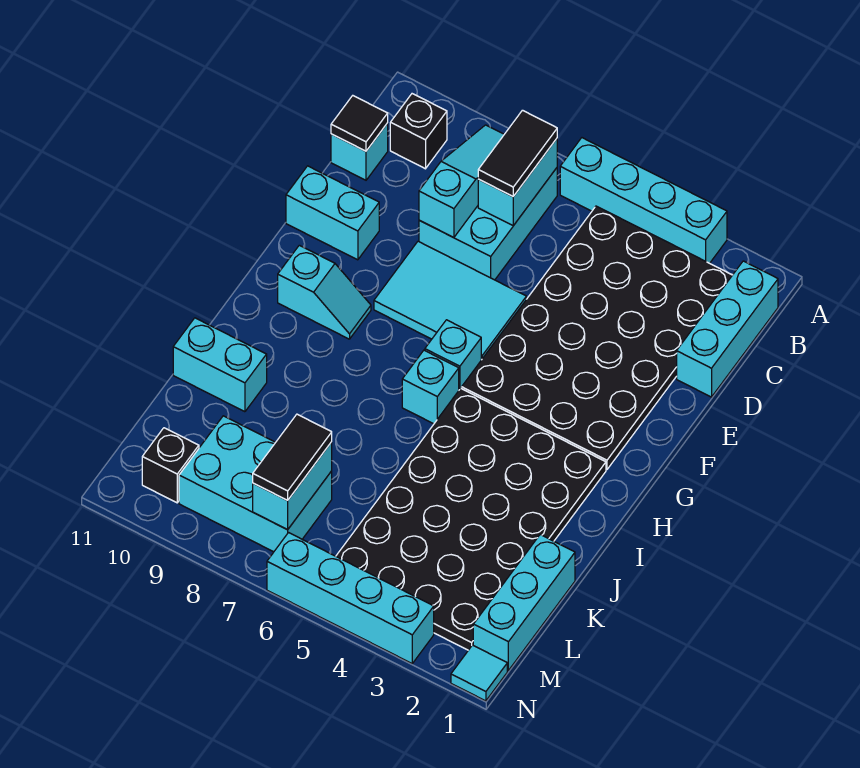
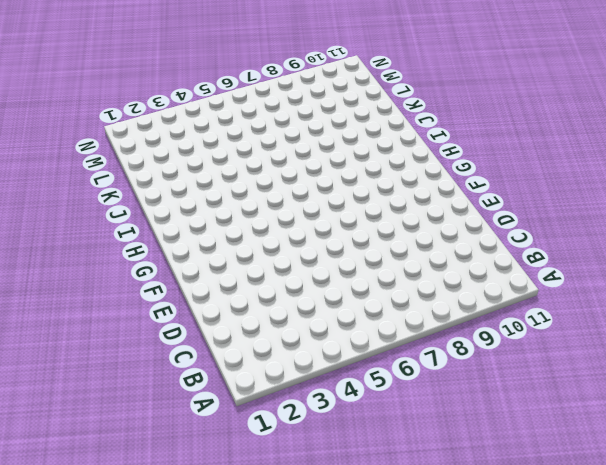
none -> cyan brick A3:A6 level 1
none -> cyan brick B1:D1 level 1
none -> black plate B2:G5 level 1

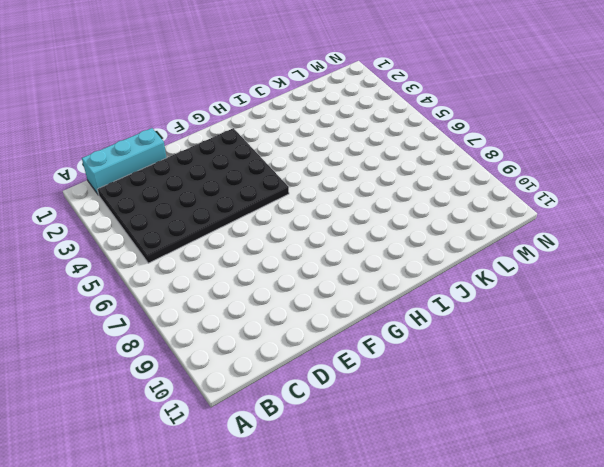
none -> cyan brick A3:A6 level 1
none -> cyan brick B7:D8 level 1
none -> black brick B10 level 1

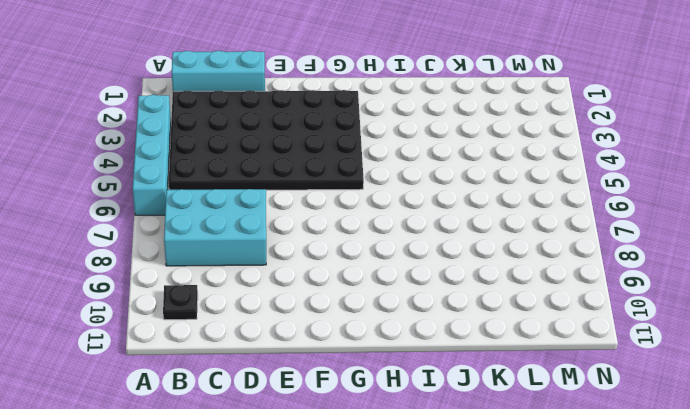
black plate B10 level 1 -> black brick B10 level 1
none -> cyan brick C11 level 1
none -> cyan tile E6:F8 level 1
none -> cyan brick E10:E11 level 1

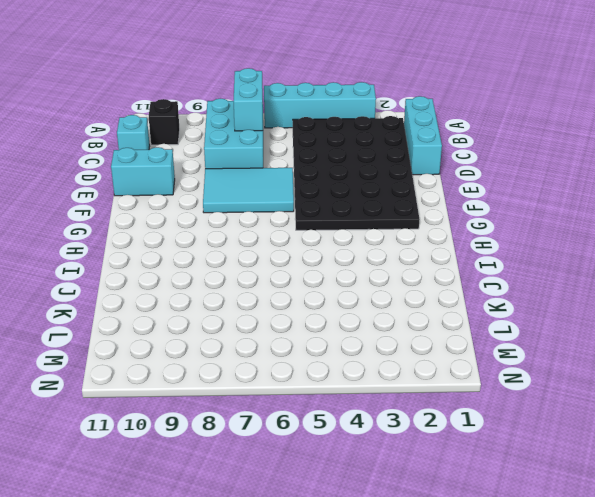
none -> cyan brick G6 level 1
none -> cyan slope G9:G10 level 1 top 10
none -> black plate H2:M5 level 1

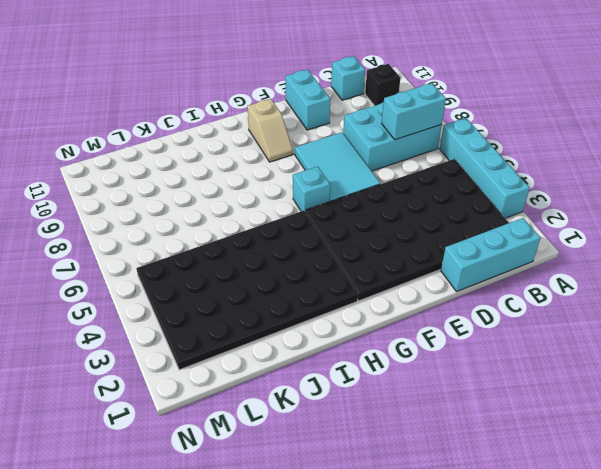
tan slope G9:G10 level 1 top 10 -> cyan slope G9:G10 level 1 top 10
none -> cyan brick H6 level 1
none -> cyan brick J10:J11 level 1
none -> cyan brick K1:M1 level 1

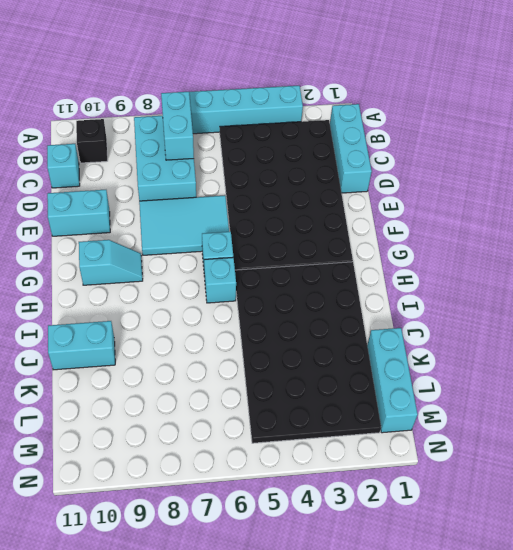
none -> cyan brick L7:M9 level 1
none -> black brick M10 level 1
none -> cyan tile N1 level 1

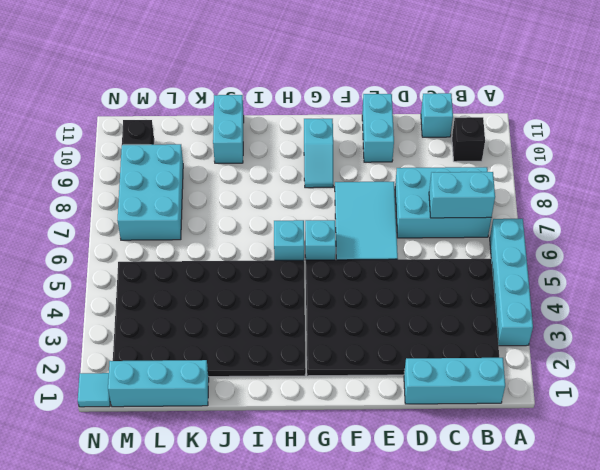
none -> cyan brick N3:N6 level 1
none -> cyan slope B8:D8 level 2 top D
none -> black tile C11 level 2

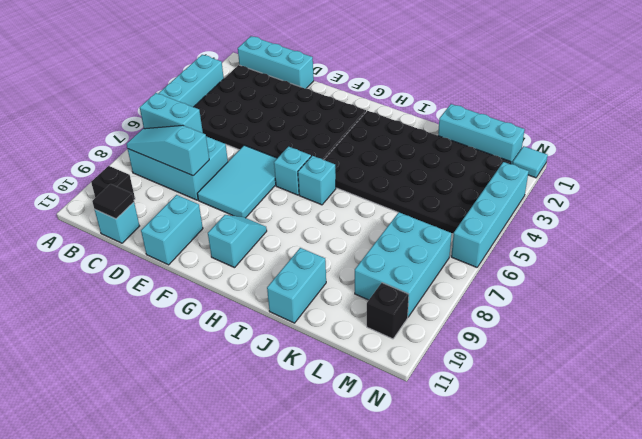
none -> cyan brick L7:M7 level 2
none -> black tile B7:C7 level 3
none -> black tile L7:M7 level 3

